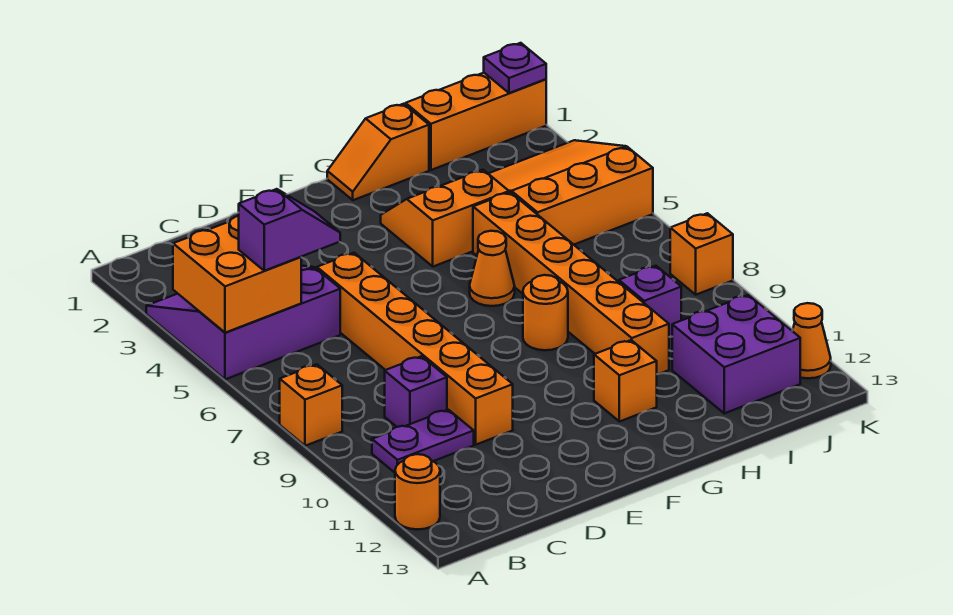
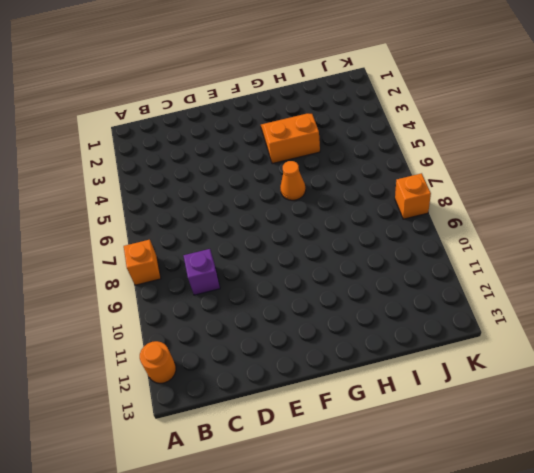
none -> purple slope A3:C5 level 1 top 5
none -> purple plate B10:C10 level 1
none -> orange brick D5:D10 level 1

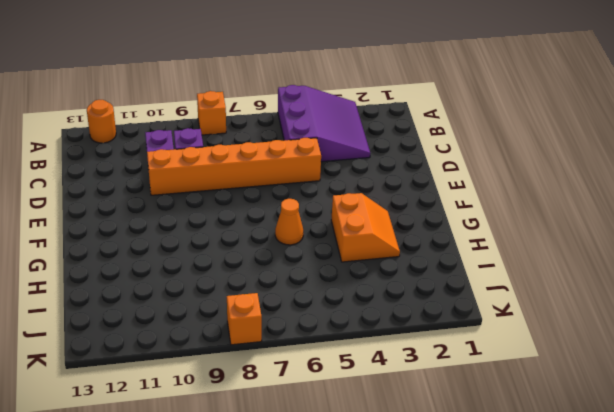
none -> orange slope G1:H1 level 1 top H
none -> orange round brick G8 level 1
none -> orange brick G11 level 1

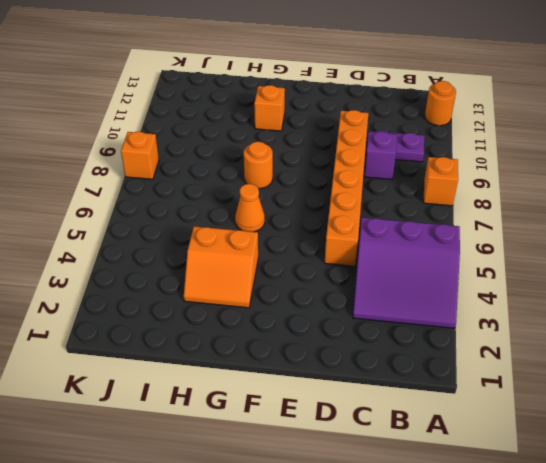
none -> orange slope G1:H1 level 1 top H
none -> orange brick H5:H10 level 1
none -> orange brick I1:K1 level 1

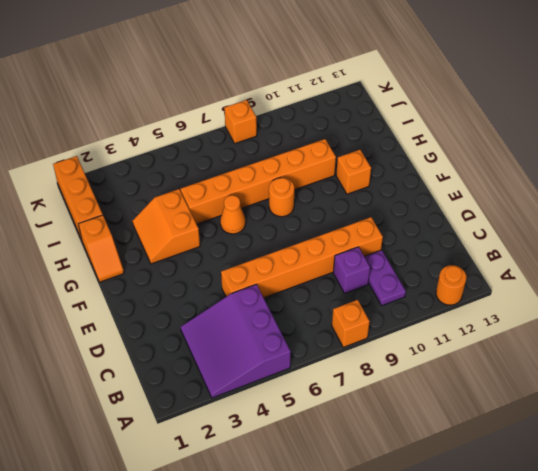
none -> orange slope I3:K5 level 1 top 5
none -> purple brick I9 level 1
none -> purple brick I11:J12 level 1

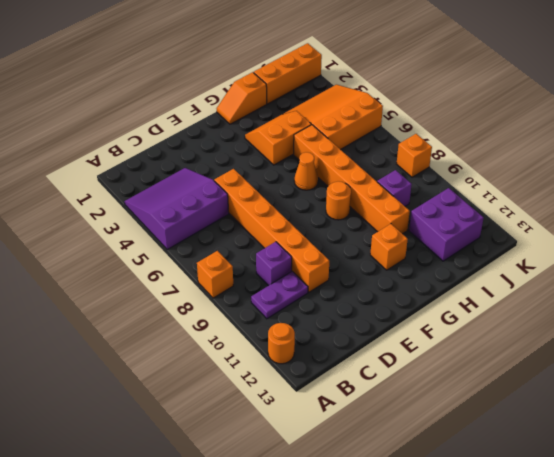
none -> orange cone K12 level 1
none -> orange brick A4:B5 level 2
none -> purple plate K1 level 2

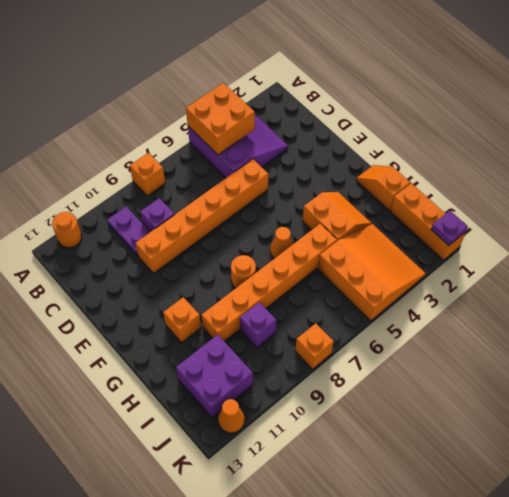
none -> purple slope B5:C5 level 3 top B

